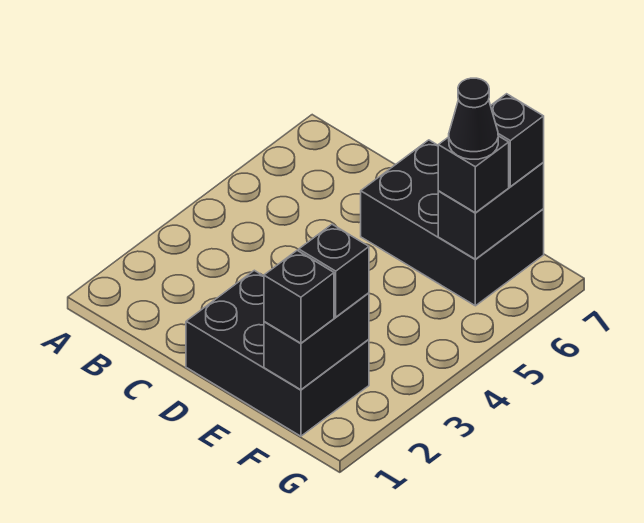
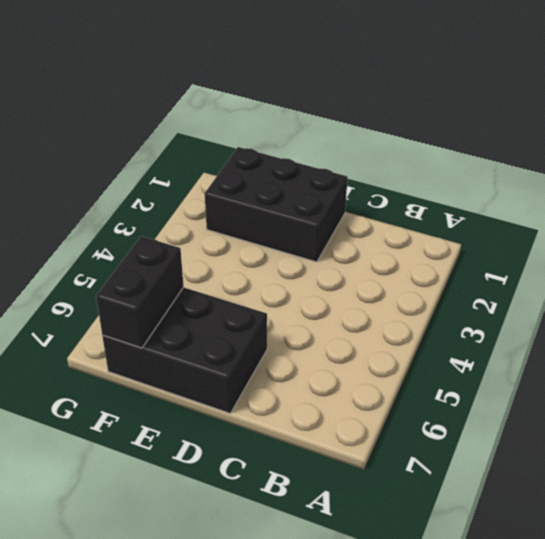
none -> black brick F1:F2 level 2
none -> black brick F1 level 3

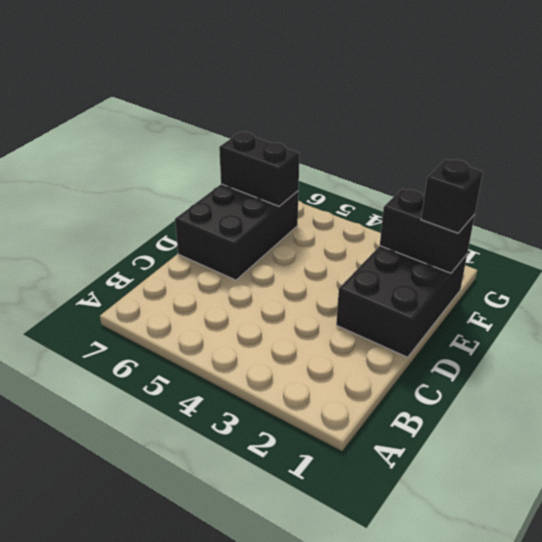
none -> black brick F2 level 3
none -> black brick F6 level 3

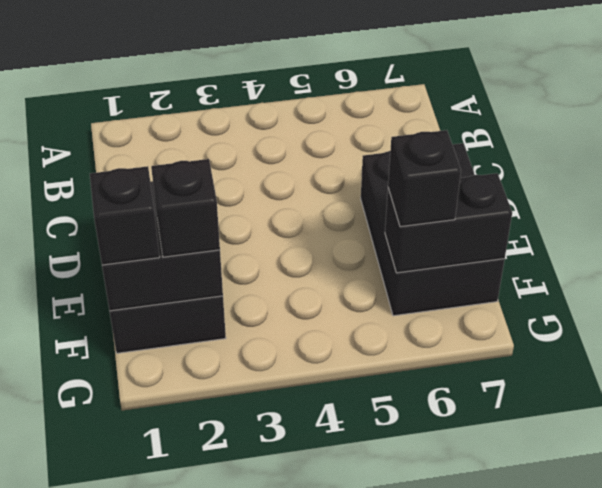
none -> black brick F7 level 3
none -> black cone F6 level 4

